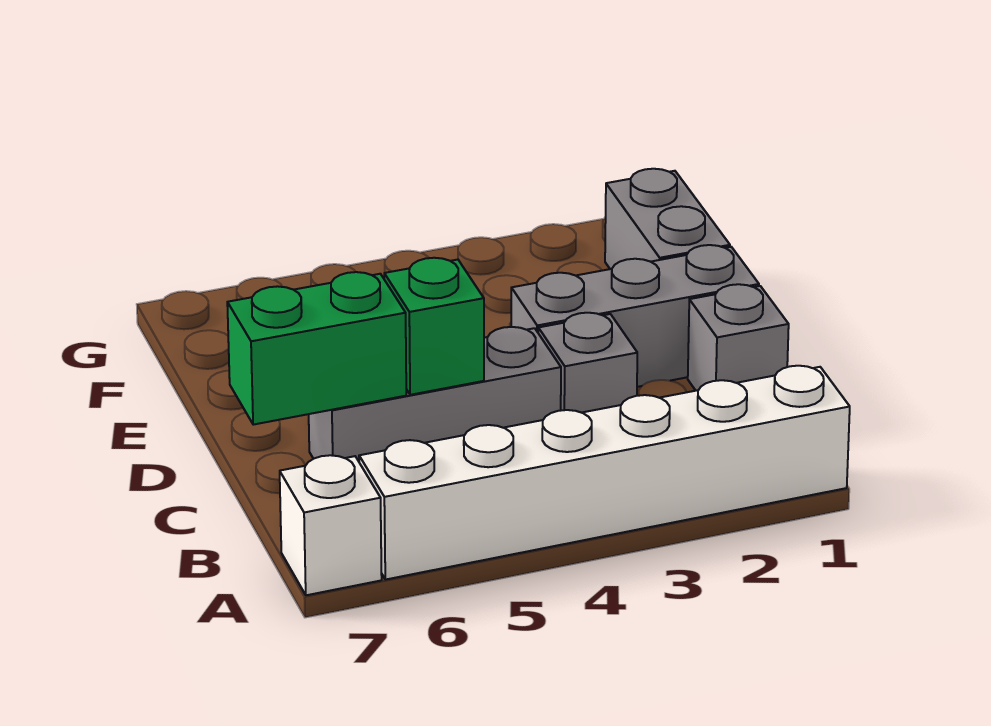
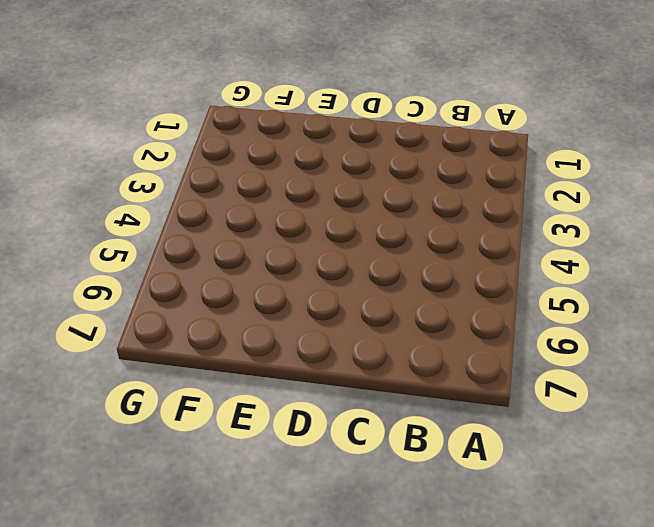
none -> white brick A1:A6 level 1
none -> white brick A7 level 1

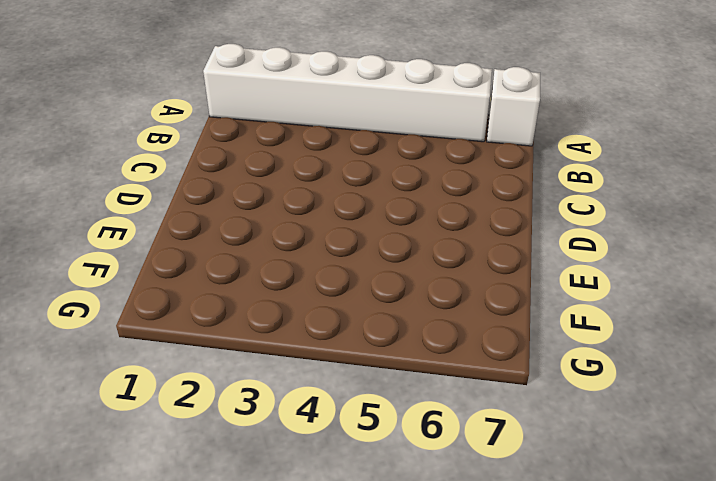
none -> grey brick C1 level 1
none -> grey brick C3 level 1

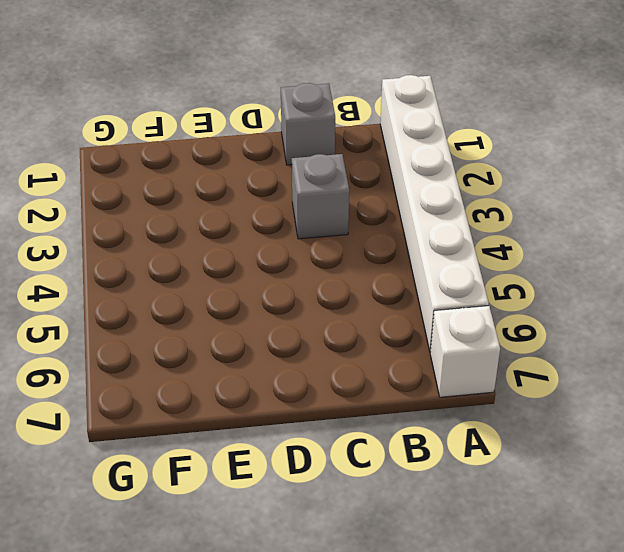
none -> grey brick C4:C6 level 1
none -> grey brick D1:D3 level 1

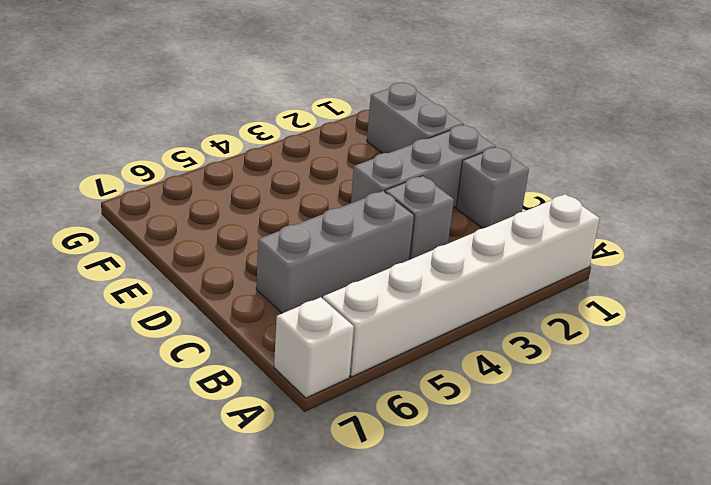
none -> green brick C5 level 2
none -> green brick C6:C7 level 2

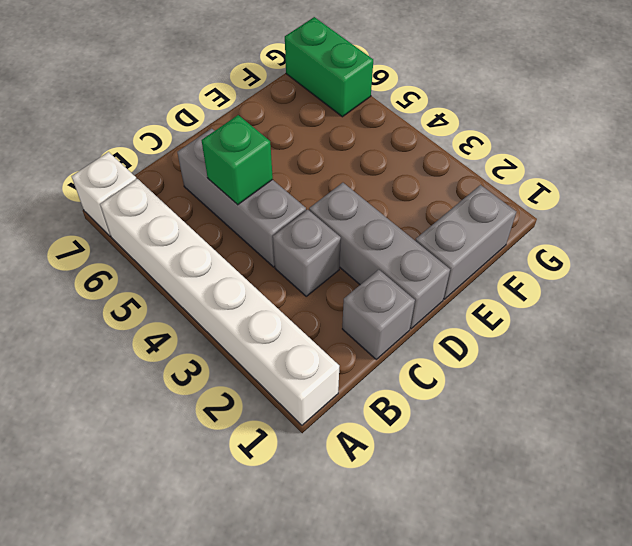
green brick G6:G7 level 1 -> green brick C6:C7 level 2

